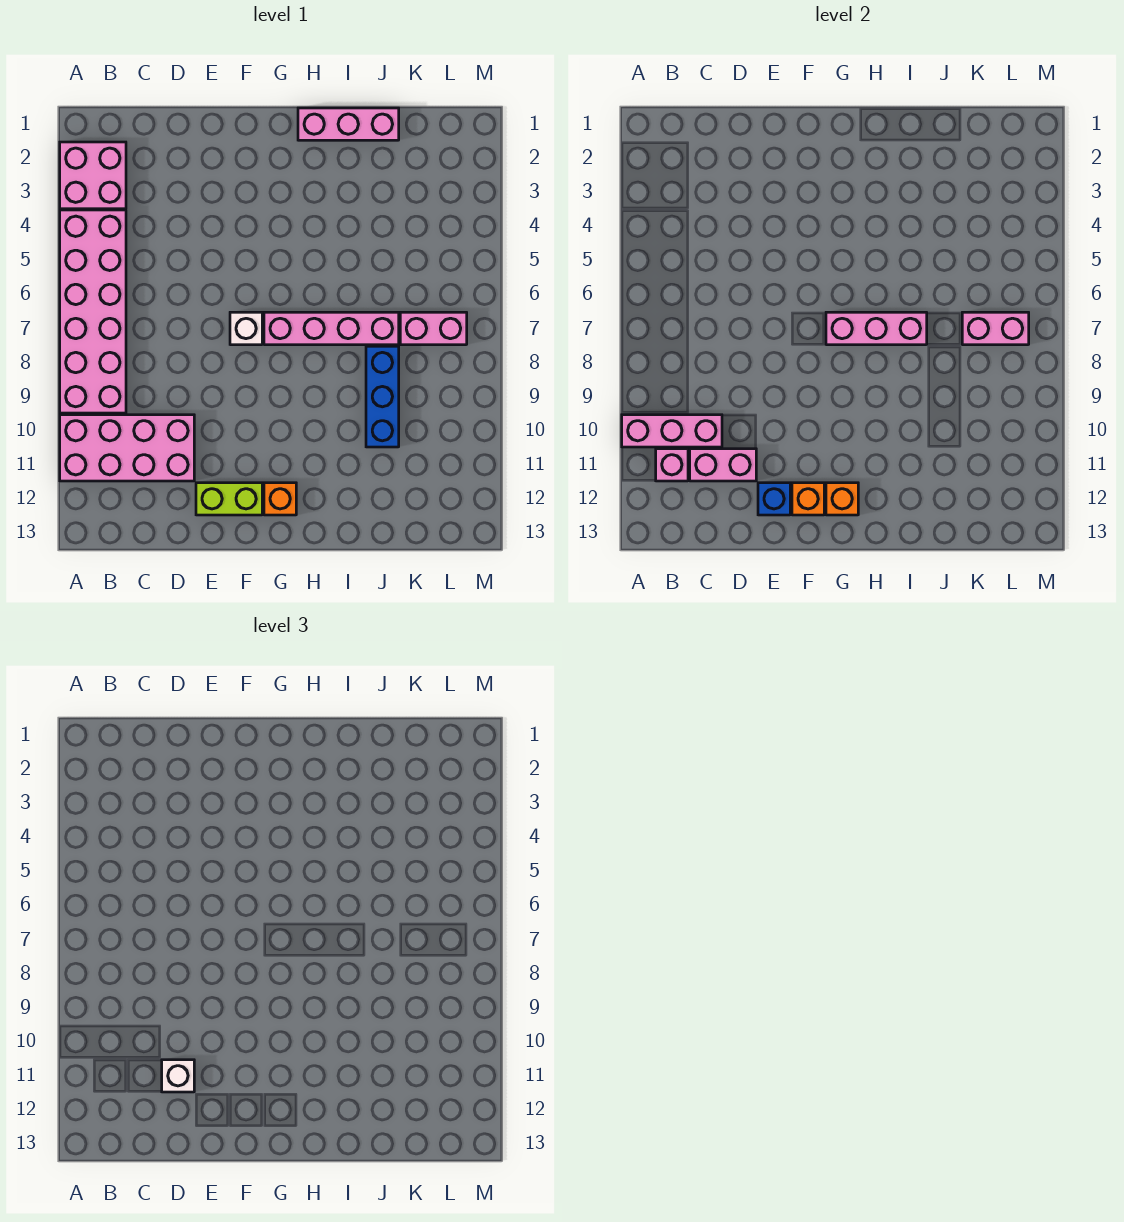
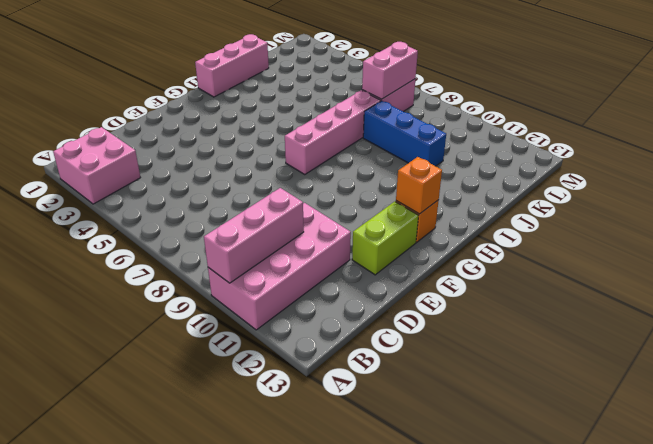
none -> pink brick A4:B9 level 1
none -> white brick F7 level 1
none -> pink brick B11 level 2

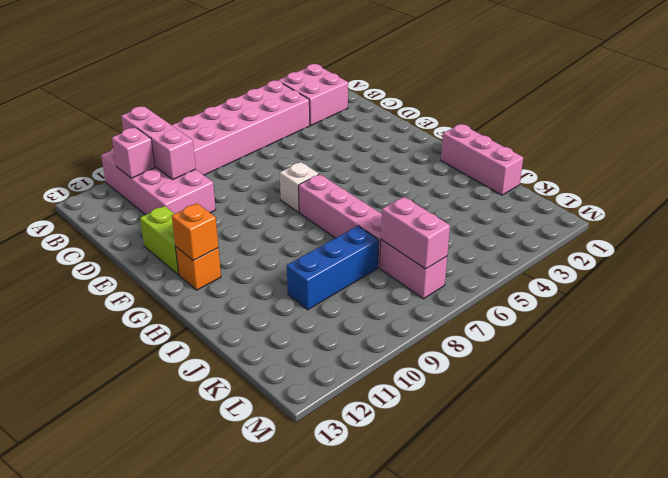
none -> pink brick C11:D11 level 2
none -> blue brick E12 level 2
none -> orange brick F12 level 2

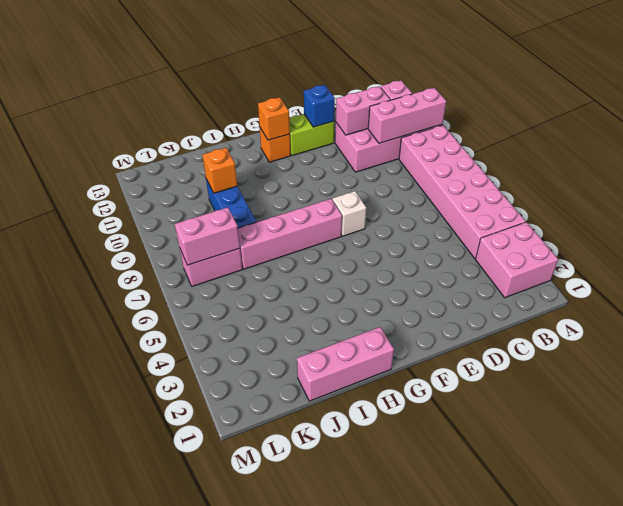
orange brick J10 level 2 -> orange brick F12 level 2
none -> pink brick G7:I7 level 2
none -> white brick D11 level 3

